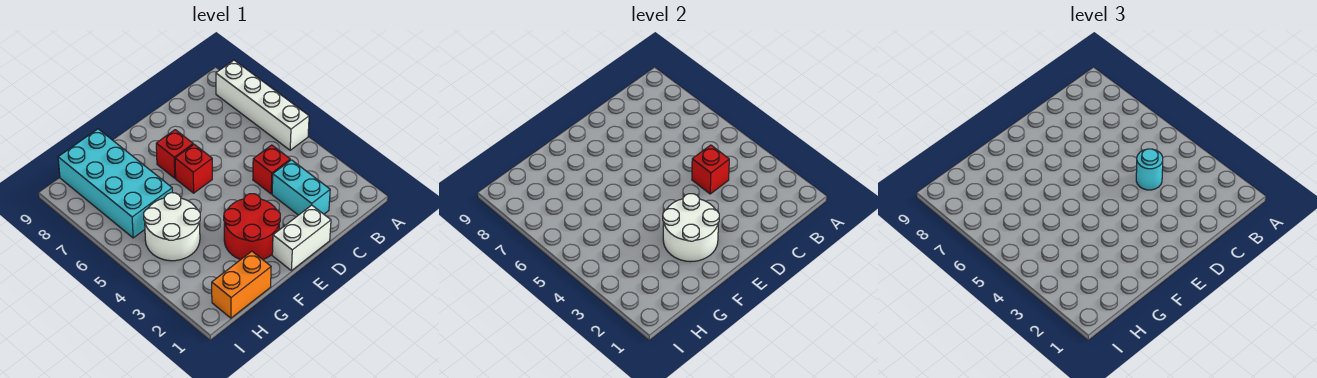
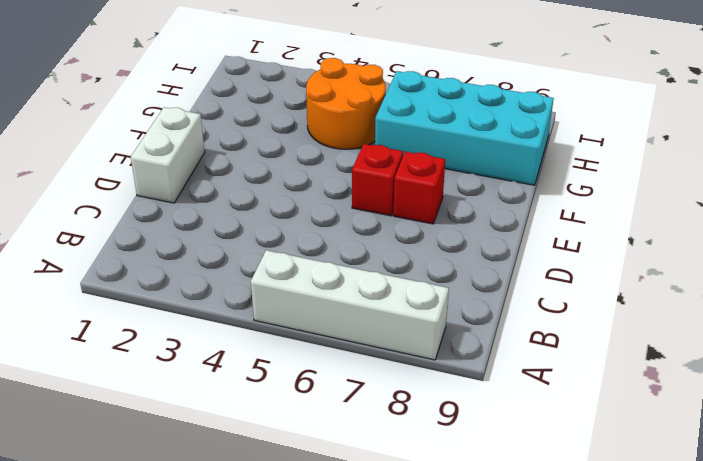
orange round brick G4:H5 level 1 -> white round brick G4:H5 level 1
none -> cyan brick C2:C3 level 1
none -> red brick C4 level 1
none -> red round brick E2:F3 level 1

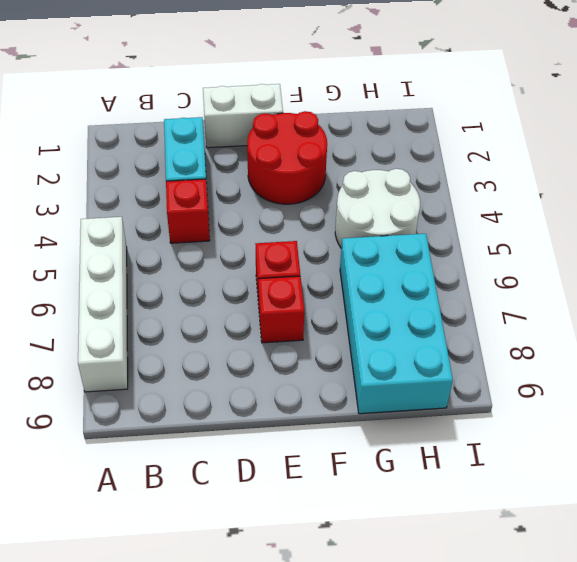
none -> orange brick G1:H1 level 1
none -> red brick C4 level 2
none -> white round brick E2:F3 level 2

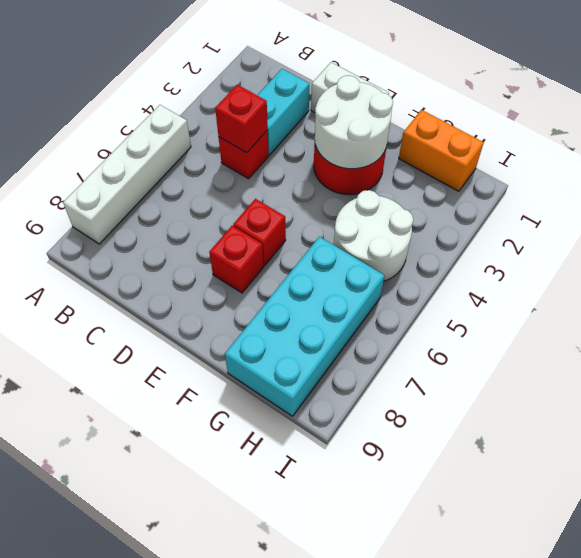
none -> cyan round brick C4 level 3

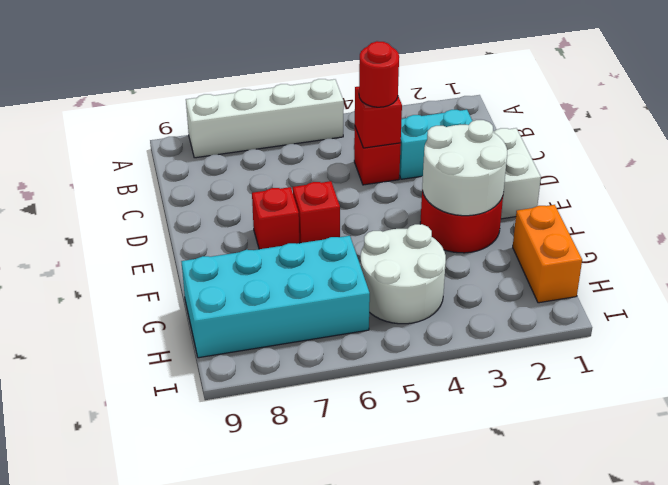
red round brick C4 level 3 -> cyan round brick C4 level 3

